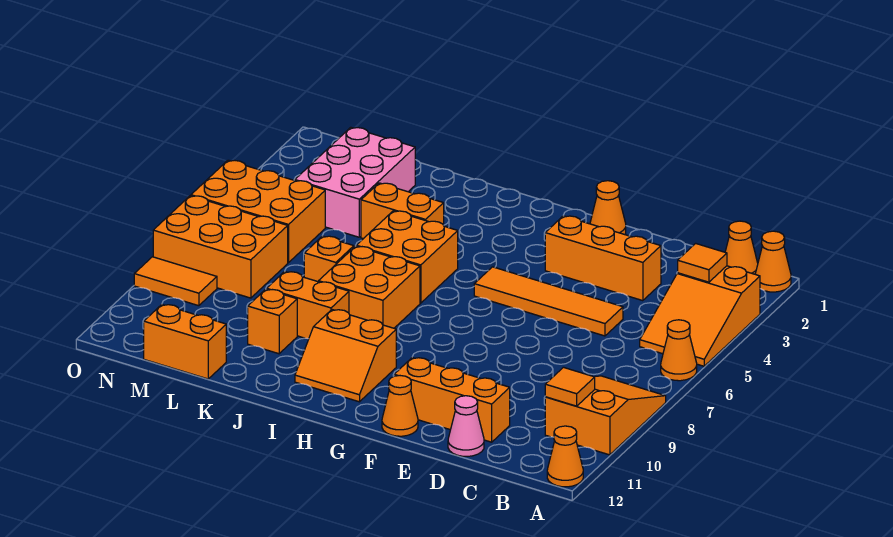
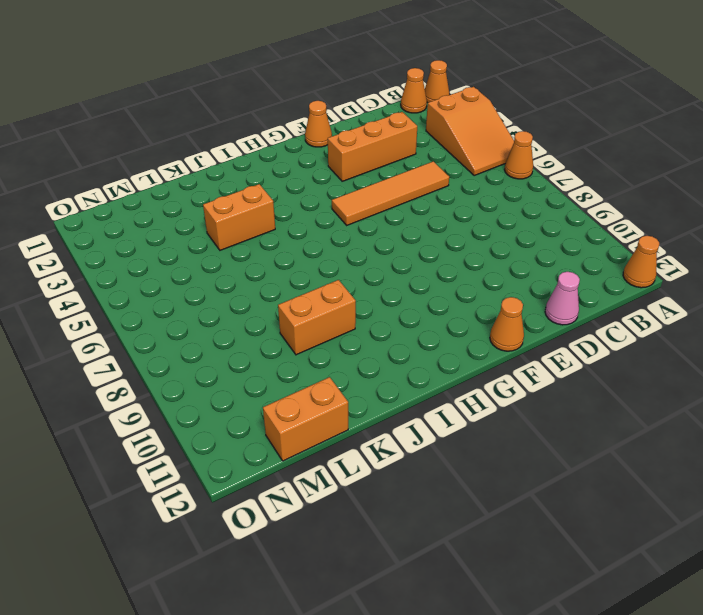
none -> orange slope A8:B10 level 1 top 10
none -> orange brick D11:F11 level 1
none -> orange slope H10:I11 level 1 top 10

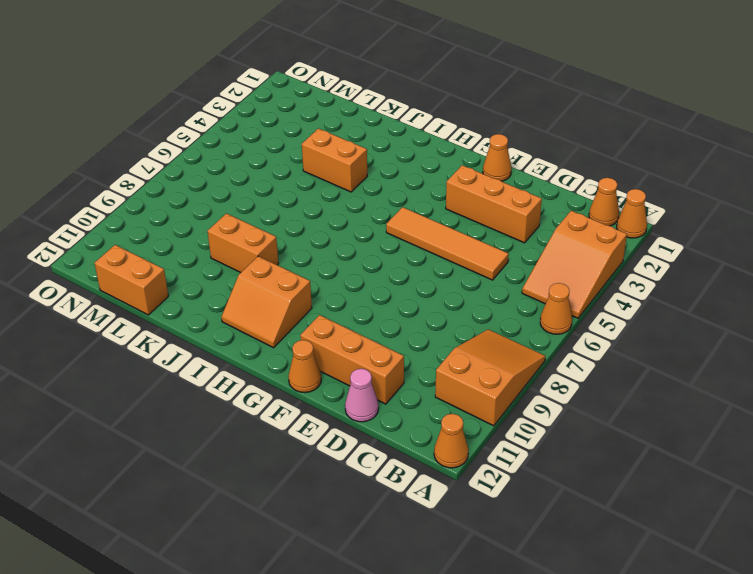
none -> orange brick I5:J6 level 1
none -> orange brick I7:J8 level 1
none -> orange brick K7 level 1

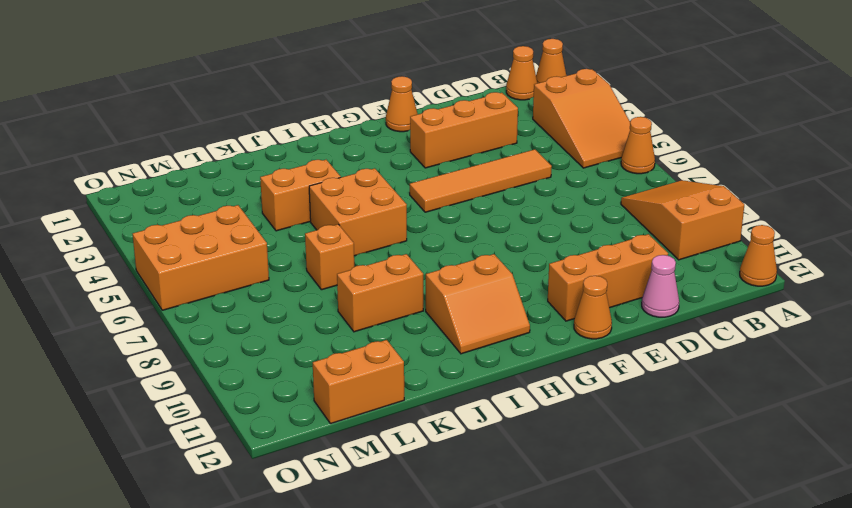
none -> orange brick I7:J8 level 1
none -> orange brick K10 level 1
none -> pink brick L2:M4 level 1

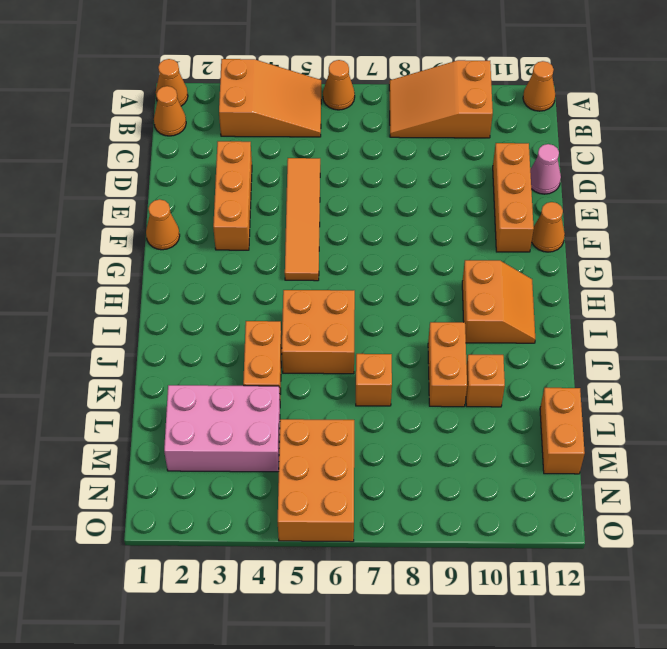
none -> orange brick I7:J8 level 1
none -> orange brick M7:O8 level 1
none -> orange tile N9:O9 level 1

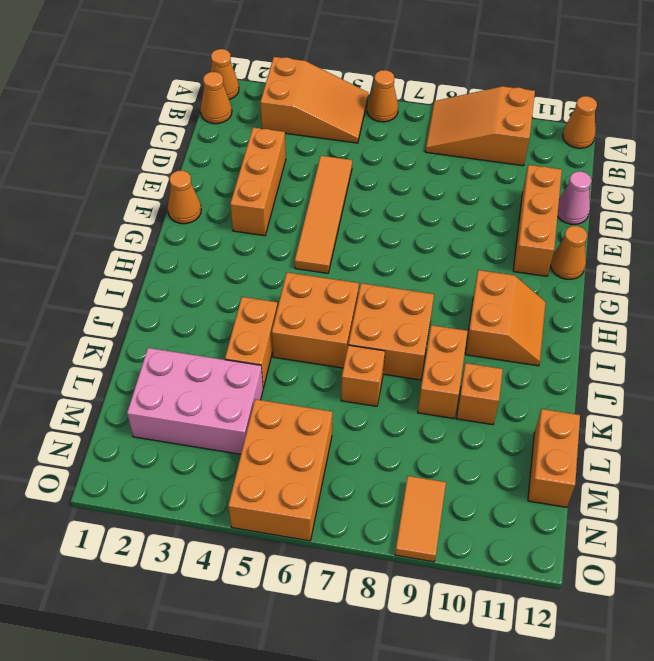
none -> orange brick M7:O8 level 1
none -> orange tile B3 level 2
none -> orange tile B10 level 2

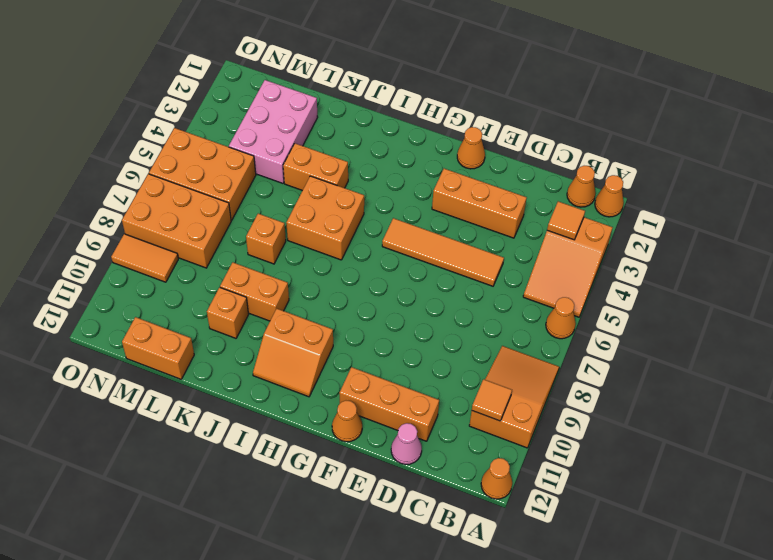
none -> orange brick I7:J8 level 1

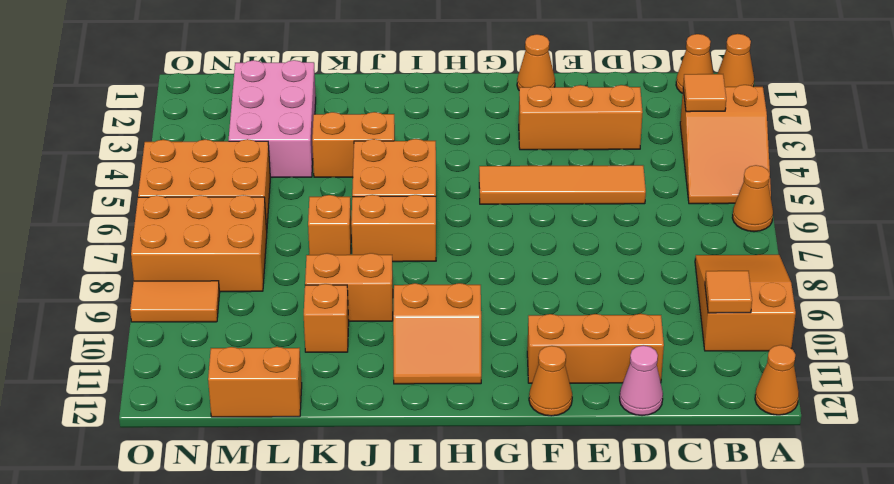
orange brick I7:J7 level 1 -> orange brick I7:J8 level 1

